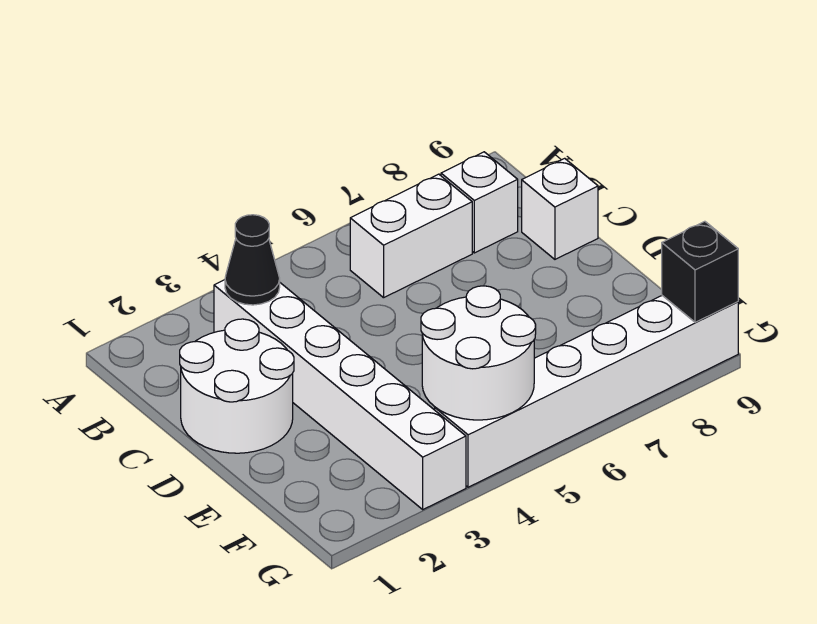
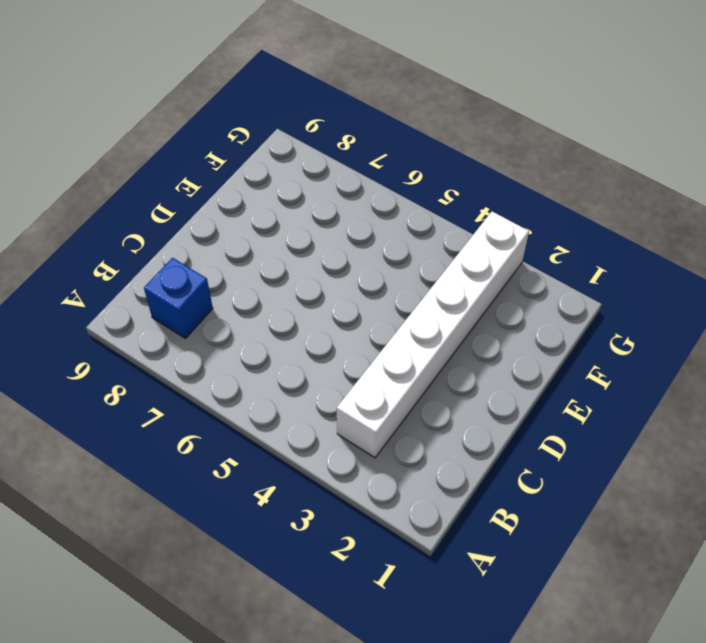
blue brick B8 level 1 -> white brick B8 level 1
none -> white brick B6:B7 level 1
none -> white round brick C1:D2 level 1

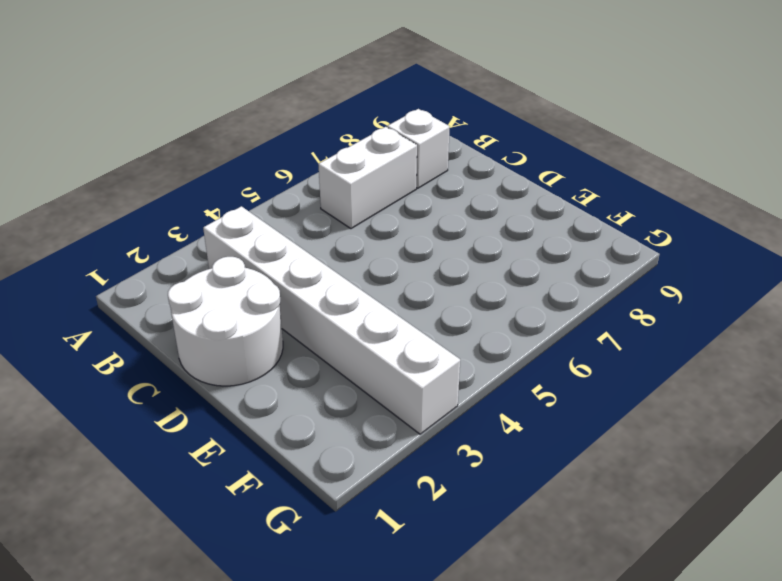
none -> white brick C9 level 1
none -> white brick G4:G9 level 1

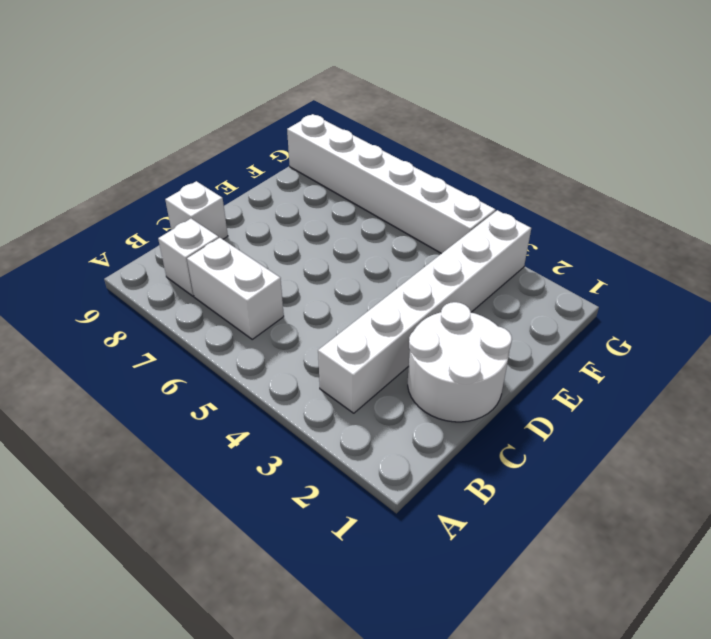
none -> black cone B3 level 2
none -> white round brick F4:G5 level 2

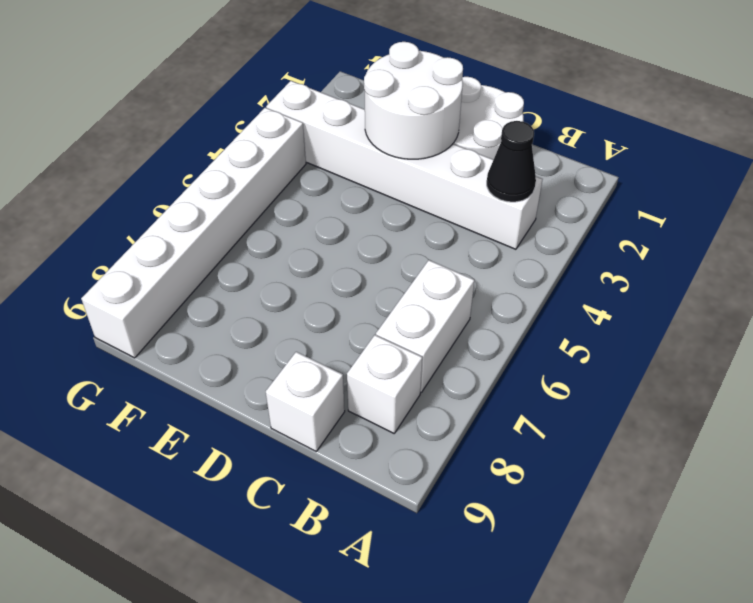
white round brick D2:E3 level 2 -> white round brick F4:G5 level 2
none -> black brick G9 level 2

